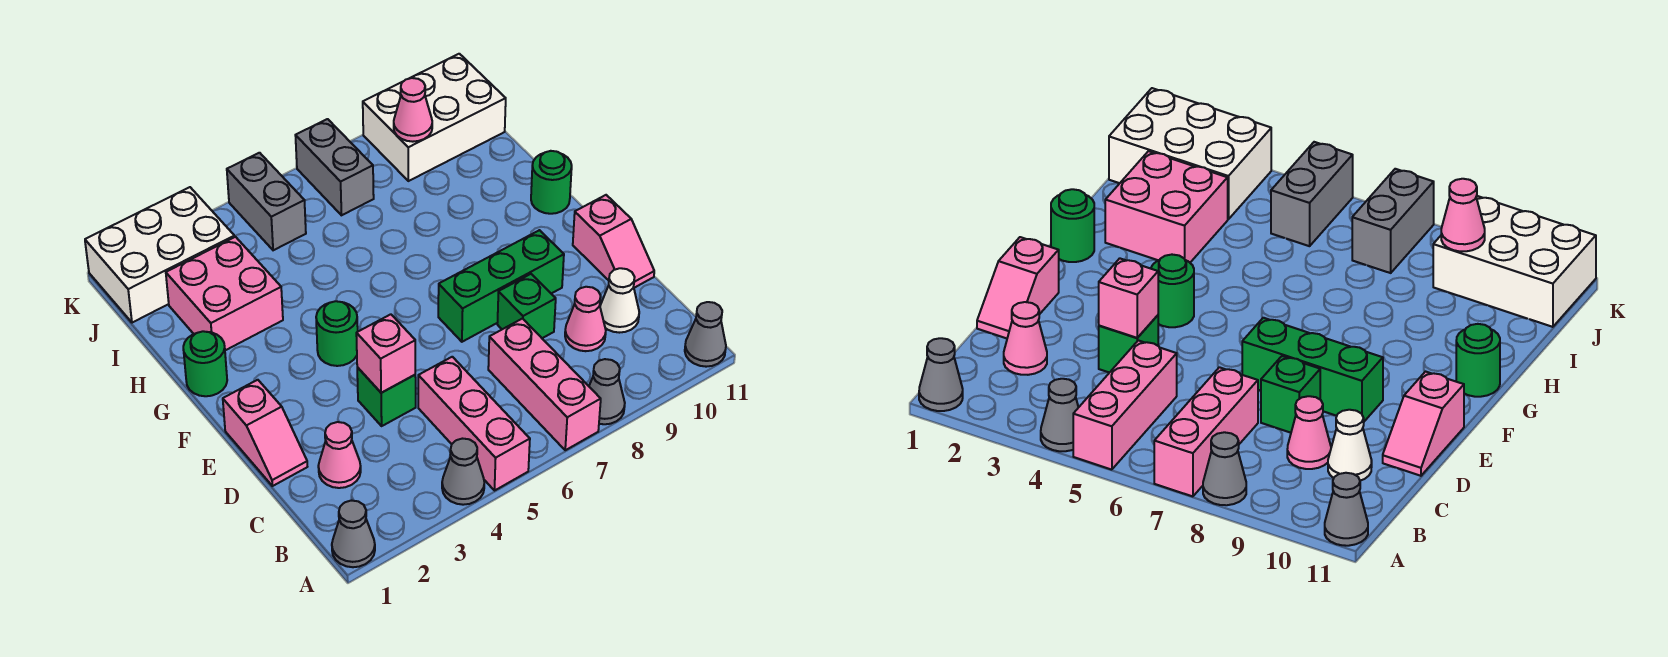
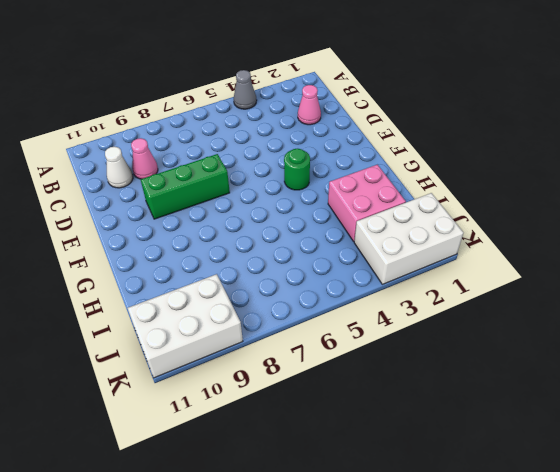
none -> grey cone A1 level 1
none -> pink brick A5:C5 level 1
none -> pink brick A7:C7 level 1

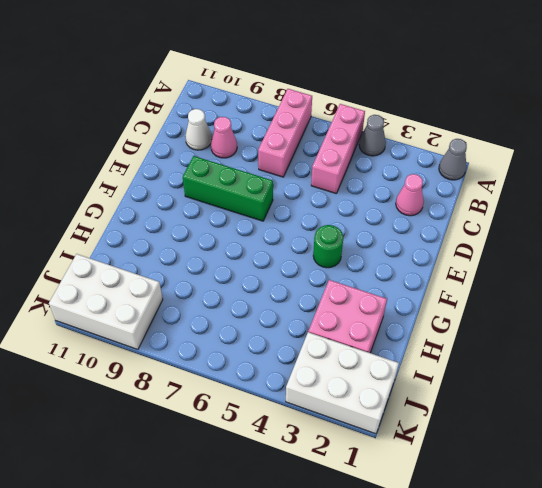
none -> grey cone A8 level 1
none -> grey cone A11 level 1
none -> pink slope D1:E1 level 1 top E

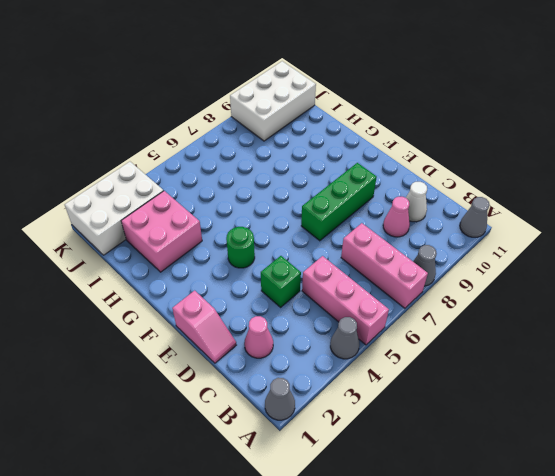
none -> green brick D8 level 1
none -> pink slope D11:E11 level 1 top E
none -> green round brick G1 level 1

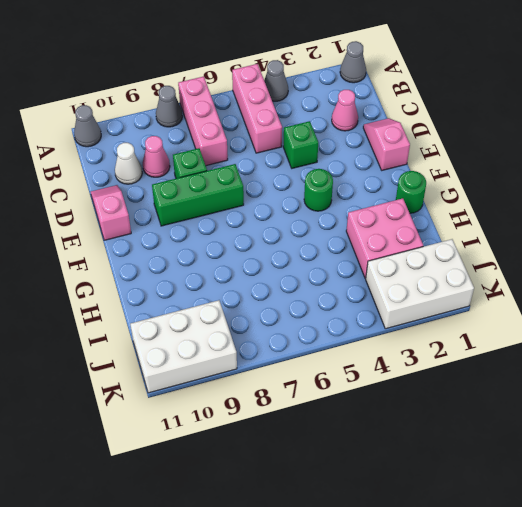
none -> green round brick G11 level 1
none -> grey brick J5:K5 level 1
none -> grey brick J7:K7 level 1

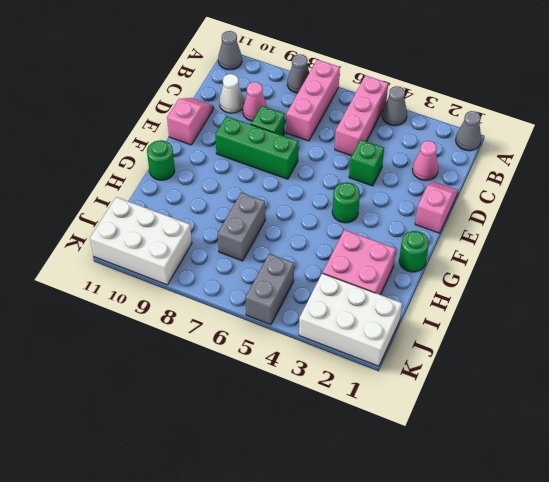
grey brick H7:I7 level 1 -> grey brick J7:K7 level 1
none -> pink brick D4 level 2
none -> pink cone J9 level 2

